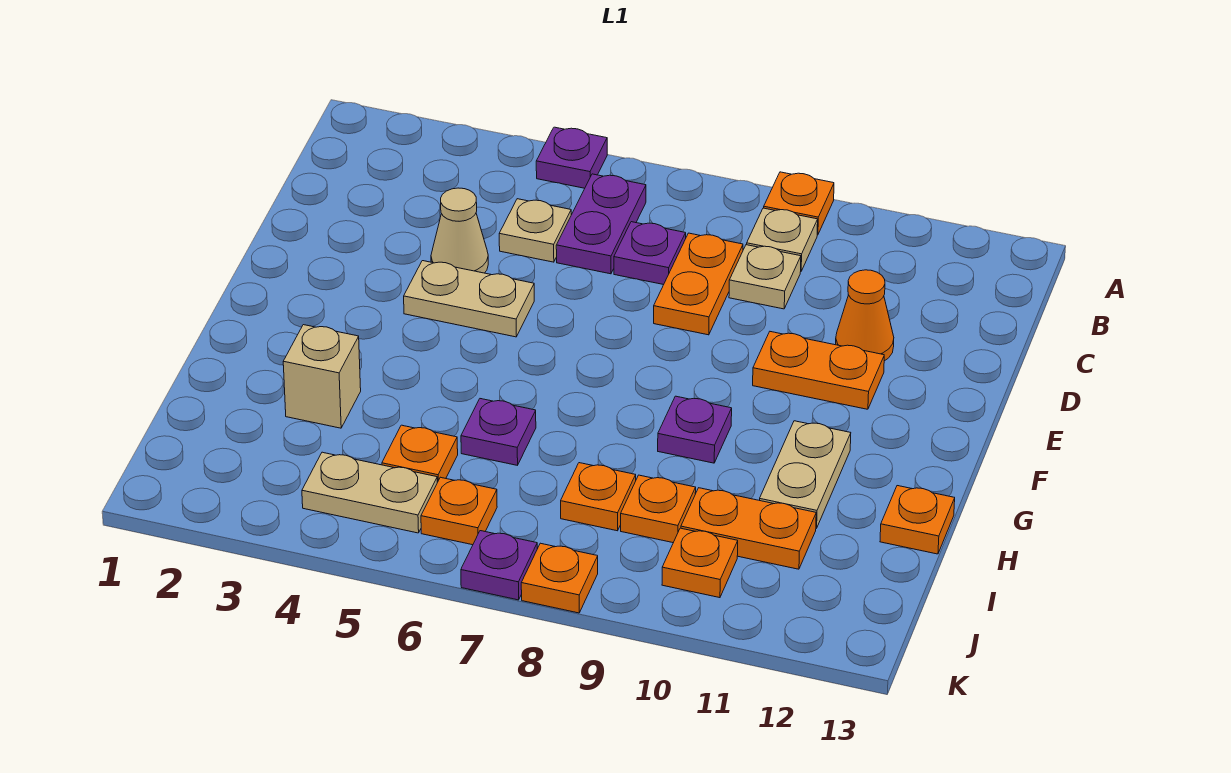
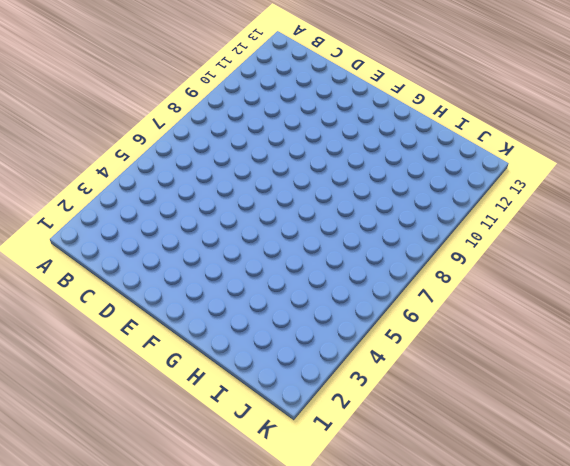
none -> purple plate A5 level 1
none -> orange plate A9 level 1
none -> purple plate B6:C6 level 1

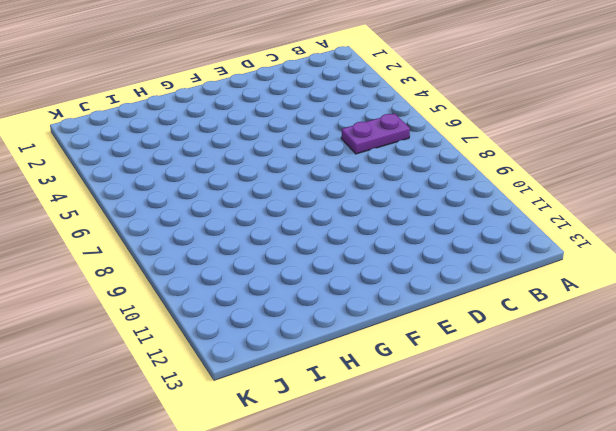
none -> purple plate A5 level 1
none -> orange plate A9 level 1
none -> tan plate B9 level 1

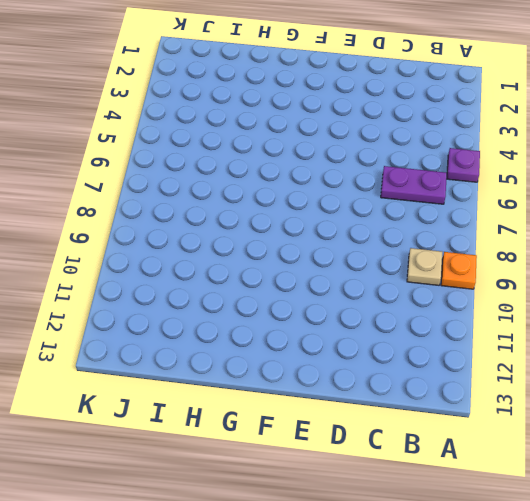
none -> tan plate C5 level 1
none -> purple plate C7 level 1
none -> orange plate C8:D8 level 1

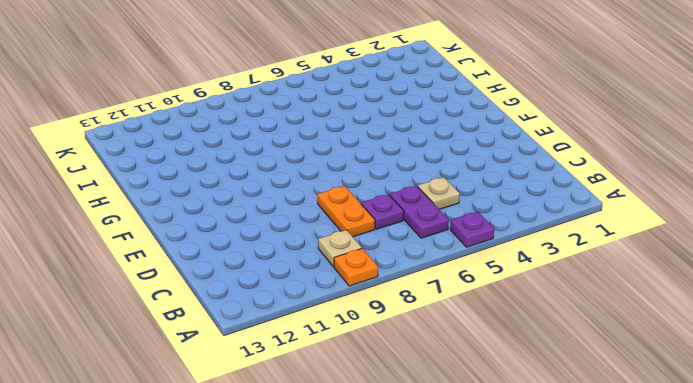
none -> tan plate C9 level 1
none -> tan cone D4 level 1
none -> orange cone D11 level 1

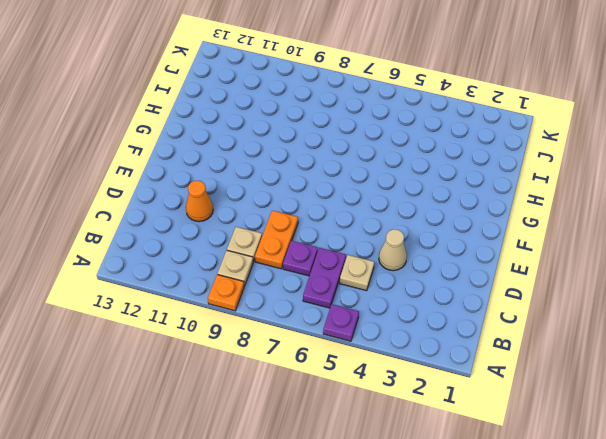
none -> tan plate E4:E5 level 1
none -> orange plate E10:E11 level 1
none -> purple plate G9 level 1

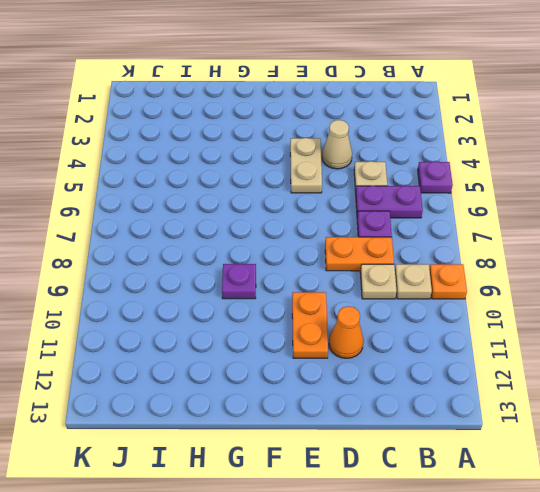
none -> tan plate G11:H11 level 1
none -> tan brick H3 level 1
none -> purple plate H6 level 1

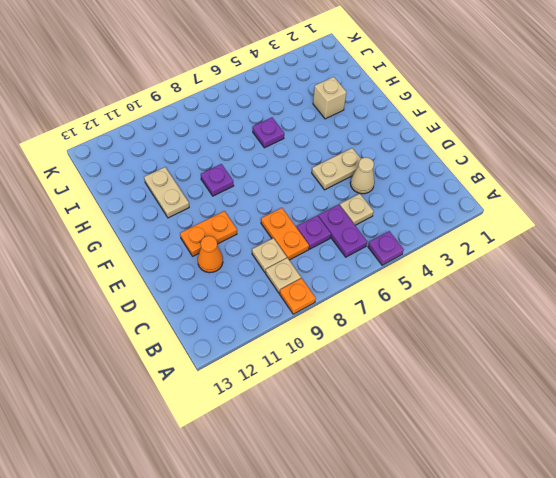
none -> orange plate H13 level 1
none -> orange plate I5 level 1
none -> orange plate I8 level 1

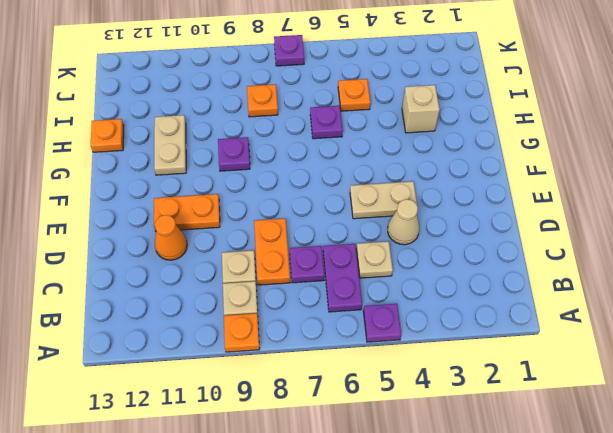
none -> orange plate I9 level 1
none -> orange plate I10:I11 level 1
none -> tan plate J4:J5 level 1

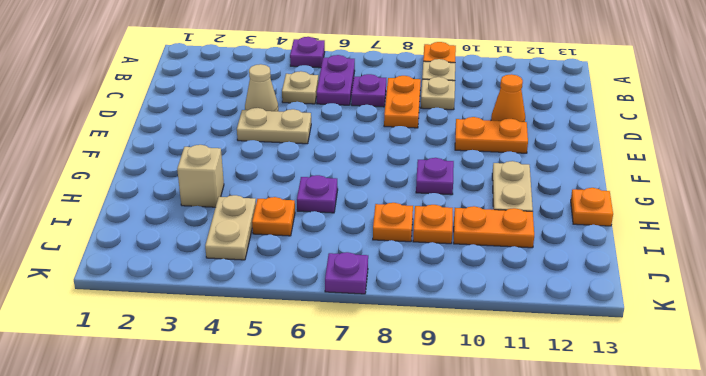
tan plate I4:J4 level 1 -> tan plate J4:J5 level 1
none -> orange plate J6 level 1
none -> orange plate J10 level 1
none -> orange plate K8 level 1

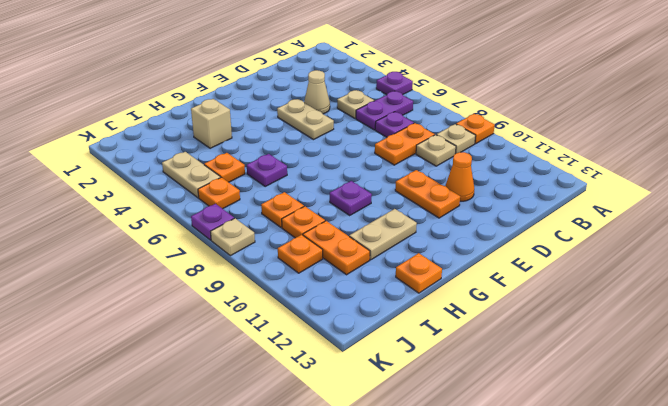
tan plate K8 level 1 -> orange plate K8 level 1

